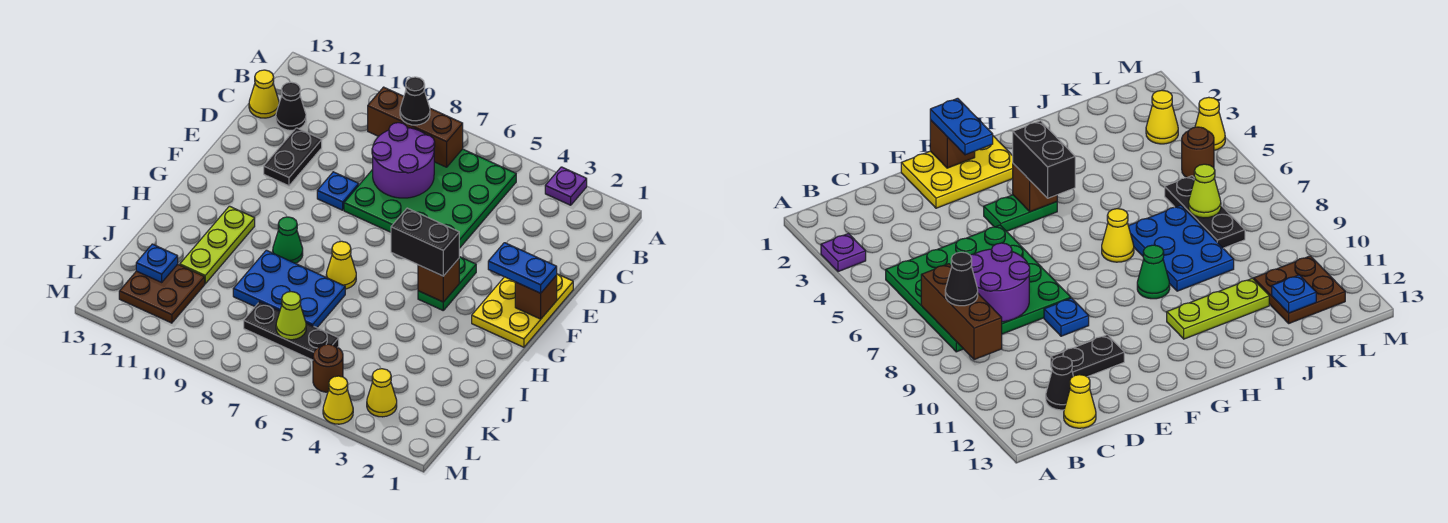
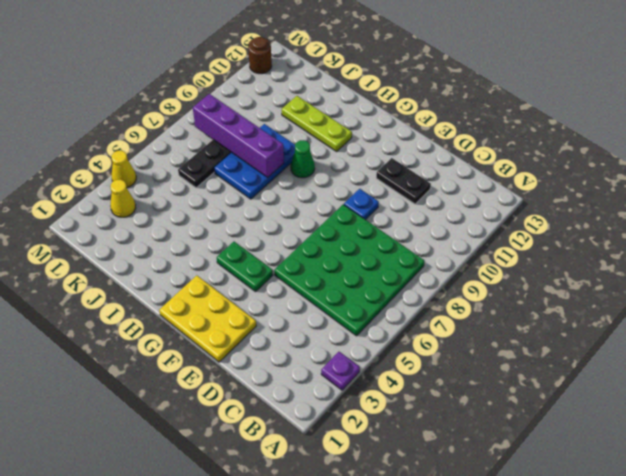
purple brick I8:L8 level 2 -> none
brown round brick M12 level 1 -> brown round brick L5 level 1
none -> black cone C12 level 1
none -> yellow cone C13 level 1
none -> yellow cone H7 level 1

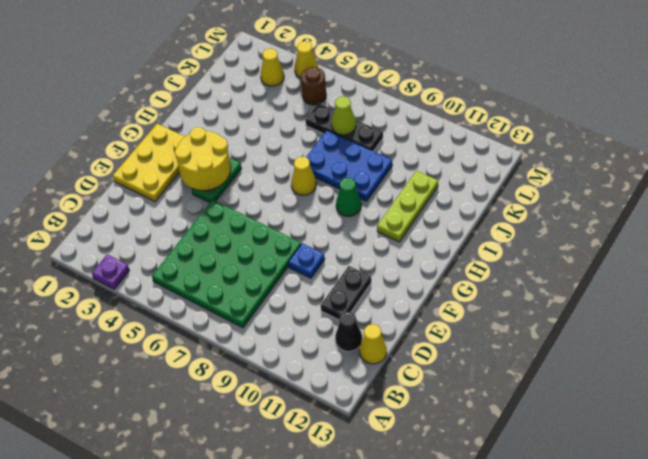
yellow round brick F3:G4 level 2 -> brown brick G4 level 2
none -> brown plate K11:L12 level 1
none -> brown brick B7:B9 level 2
none -> purple round brick C7:D8 level 2

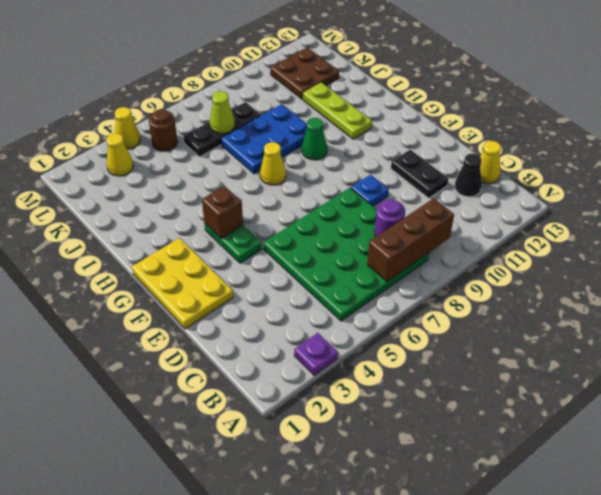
purple round brick C8 level 2 -> purple round brick C7:D8 level 2
none -> brown brick F1 level 2
none -> blue plate K12 level 2
none -> black cone B8 level 3

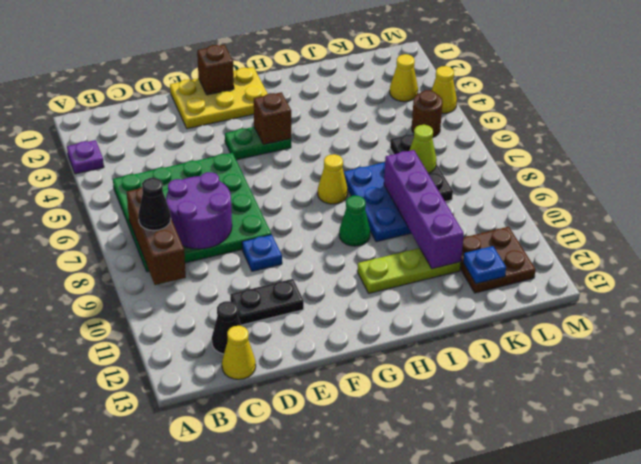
purple brick J8:J11 level 2 -> none
none -> blue plate F1:F2 level 3
none -> black brick G4:G5 level 3

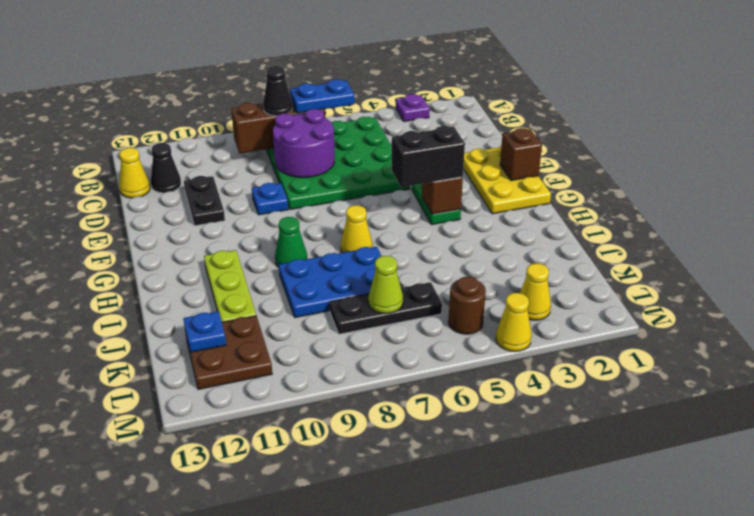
blue plate B6:B7 level 3 -> blue plate F1:F2 level 3

